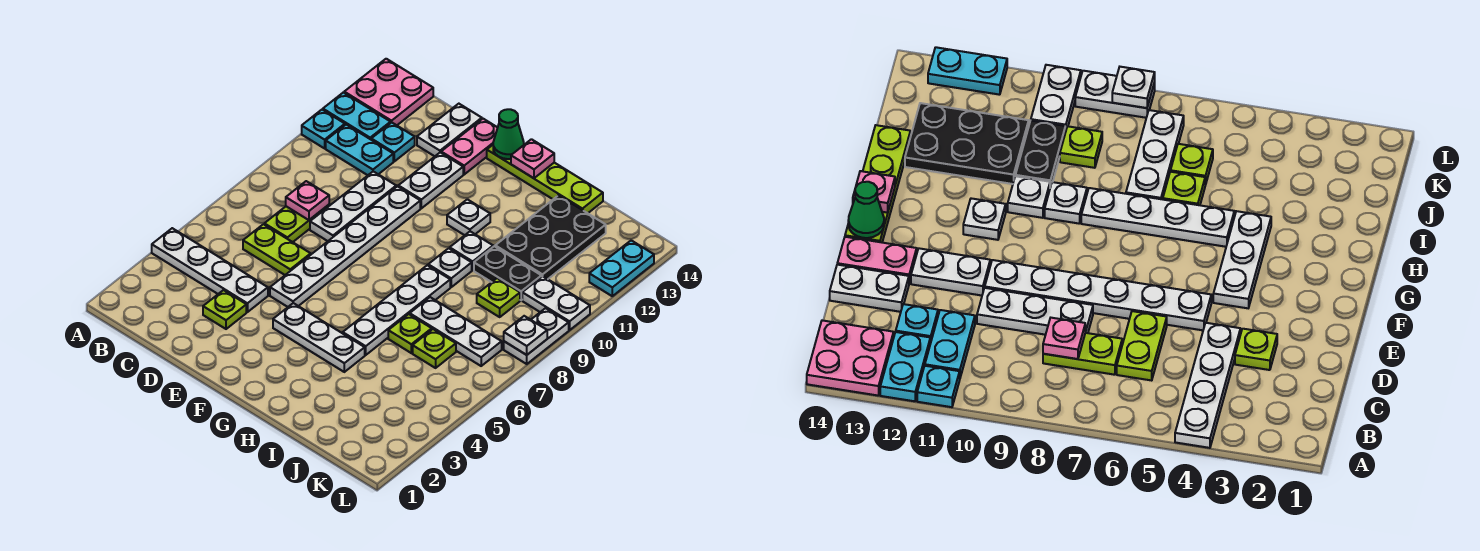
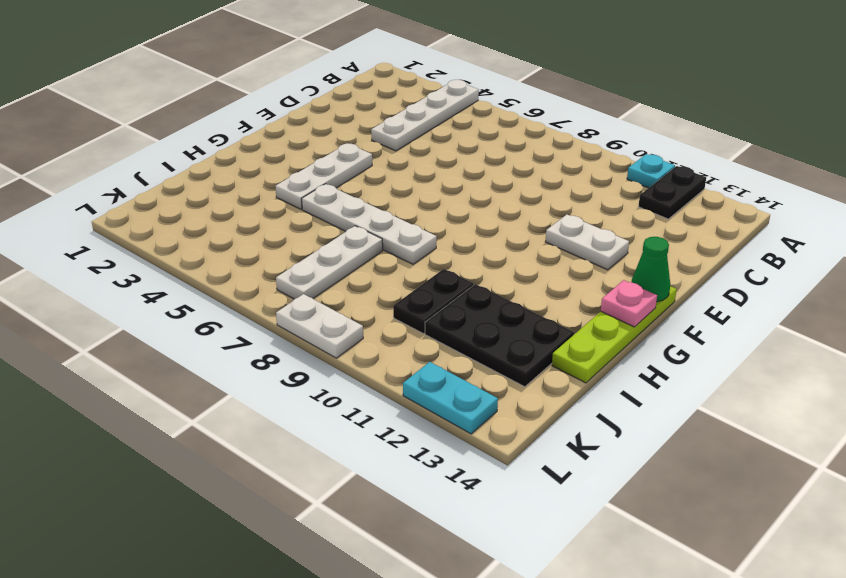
black plate A12:B12 level 1 -> cyan plate A12:B12 level 1
none -> pink plate A13:B14 level 1
none -> cyan plate B11:C11 level 1
none -> lime plate C6:D6 level 1
none -> lime plate C7:C8 level 1

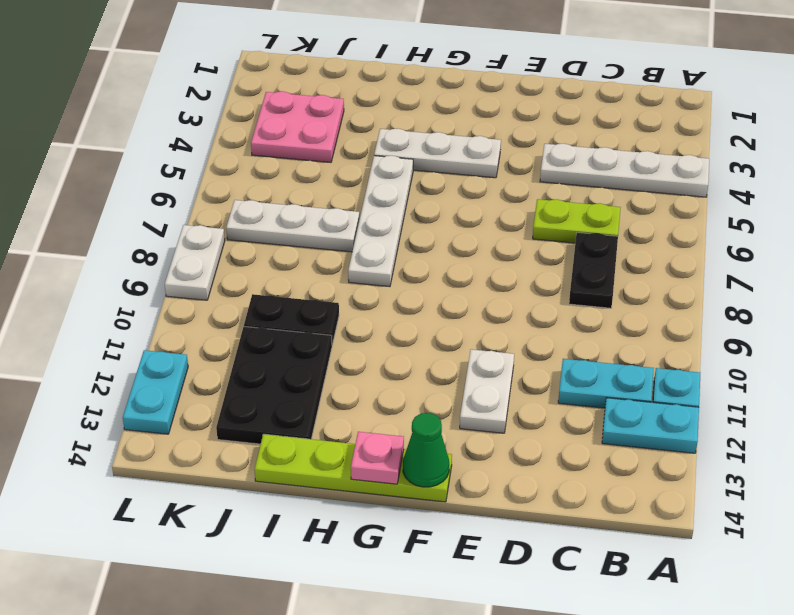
black plate C7:C8 level 1 -> lime plate C7:C8 level 1
pink plate J3:K4 level 1 -> pink plate A13:B14 level 1
none -> cyan plate C12 level 1
none -> lime plate D3 level 1
none -> white plate D8:D10 level 1
none -> white plate D13:D14 level 1

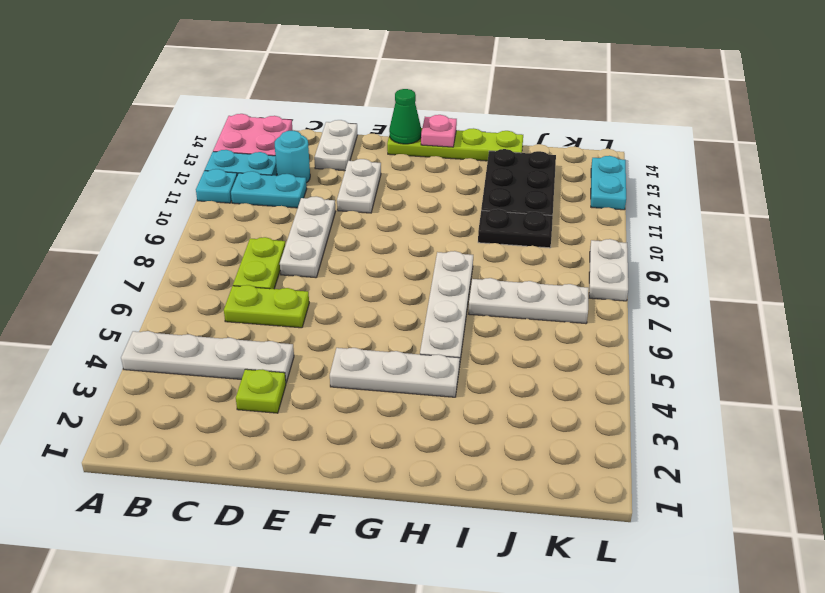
cyan round brick C12 level 1 -> cyan plate C12 level 1
none -> white plate E5:E10 level 1
none -> pink plate E13:E14 level 1
none -> white plate G11 level 1
none -> white plate H9 level 1

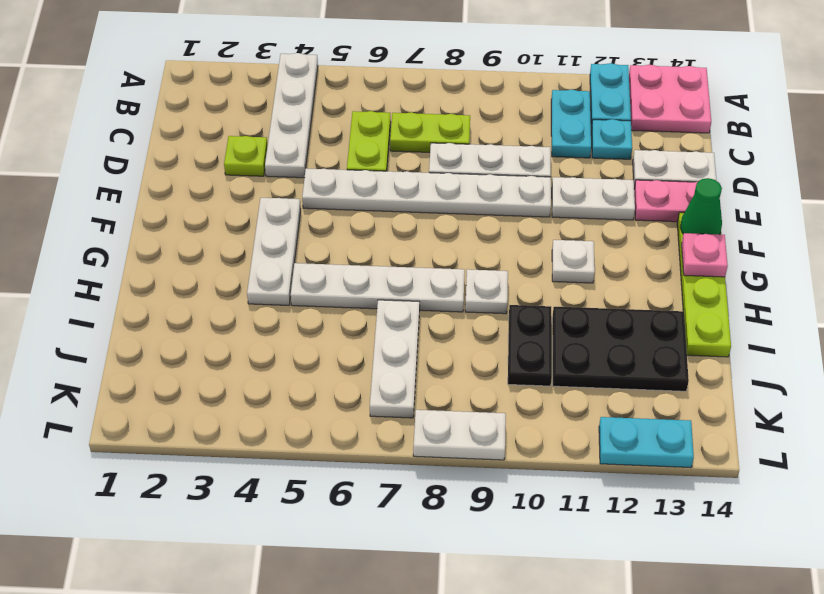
none -> cyan plate A11 level 1
none -> white plate H10 level 1
none -> lime plate I6 level 1
none -> lime plate J6 level 1

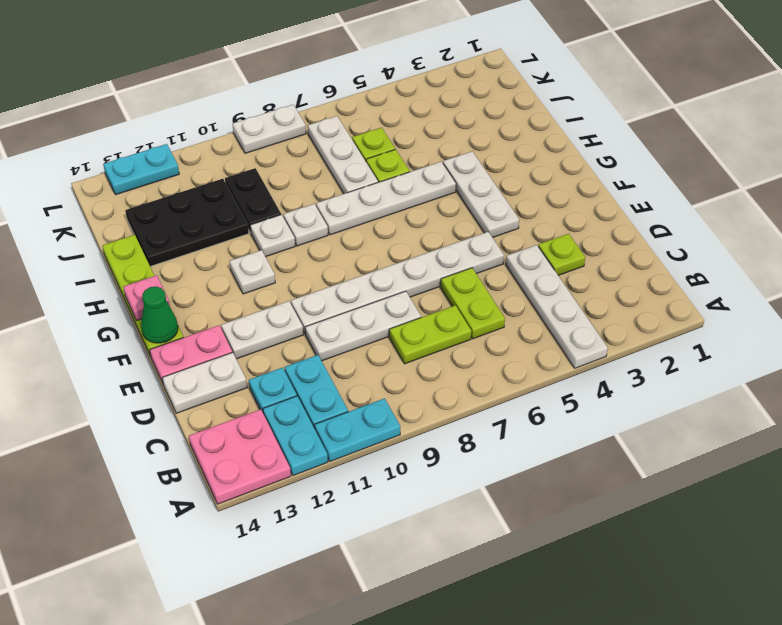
cyan plate A10:A11 level 1 -> cyan plate A11 level 1
none -> lime plate J9 level 1
none -> white plate K10:L10 level 1
none -> pink plate C8 level 2
none -> white plate L8 level 2

